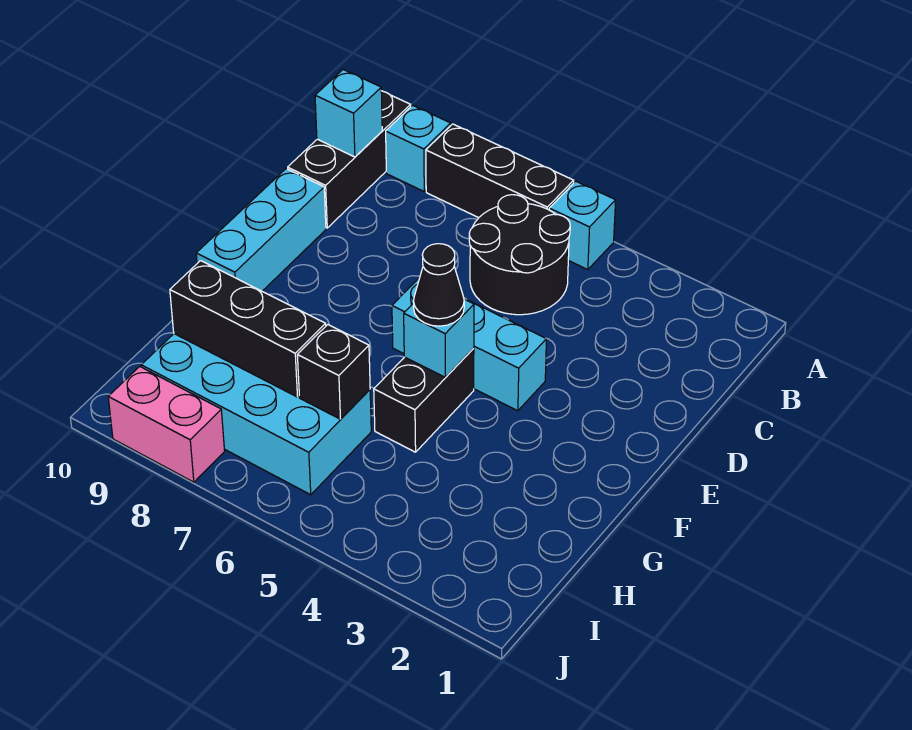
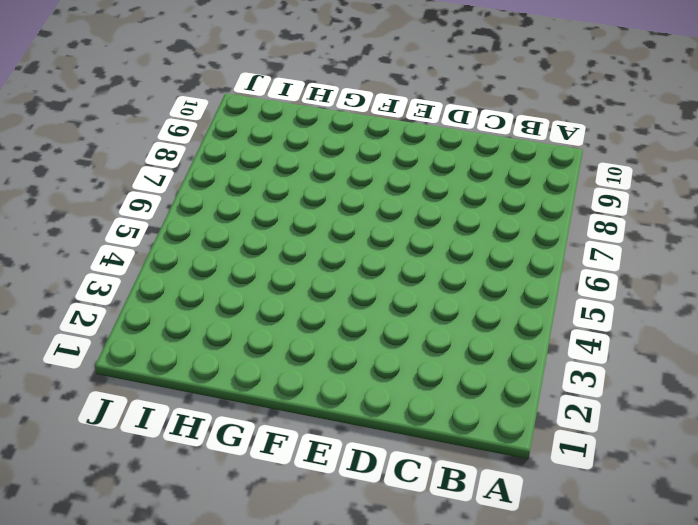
none -> cyan brick A5 level 1
none -> black brick A6:A8 level 1
none -> cyan brick A9 level 1

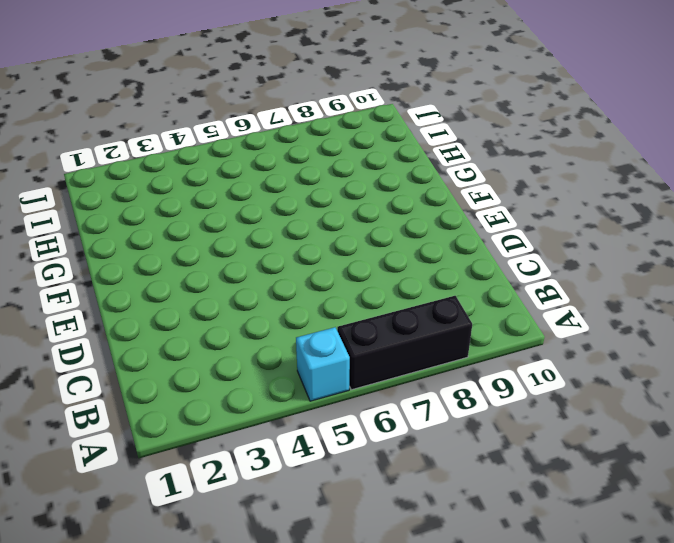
none -> cyan brick A9 level 1
none -> black brick A10:C10 level 1
none -> black round brick B5:C6 level 1

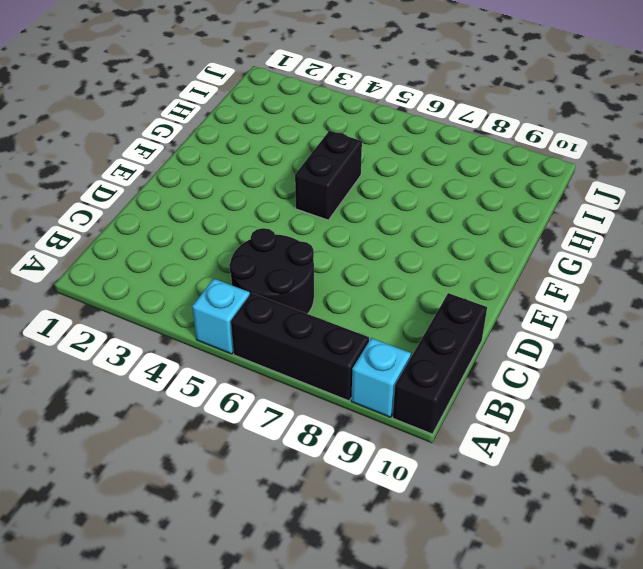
none -> cyan brick D10:F10 level 1
none -> cyan brick E4:E6 level 1
none -> cyan brick H6:I9 level 1

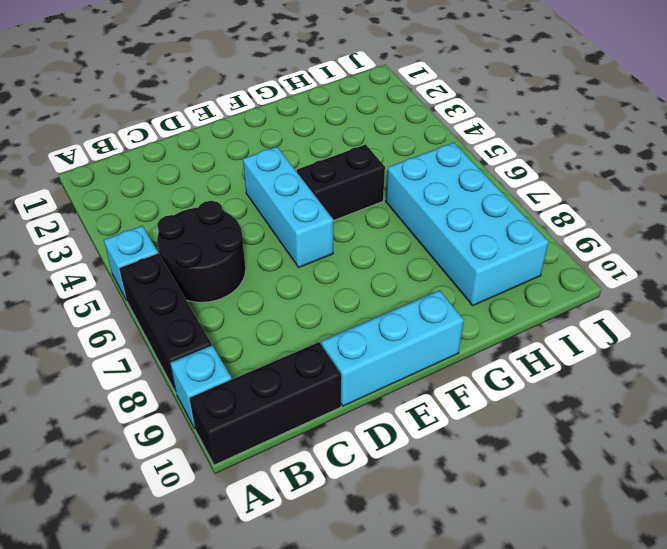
none -> pink brick J8:J9 level 1
none -> cyan brick B10 level 2
none -> cyan brick F5 level 2

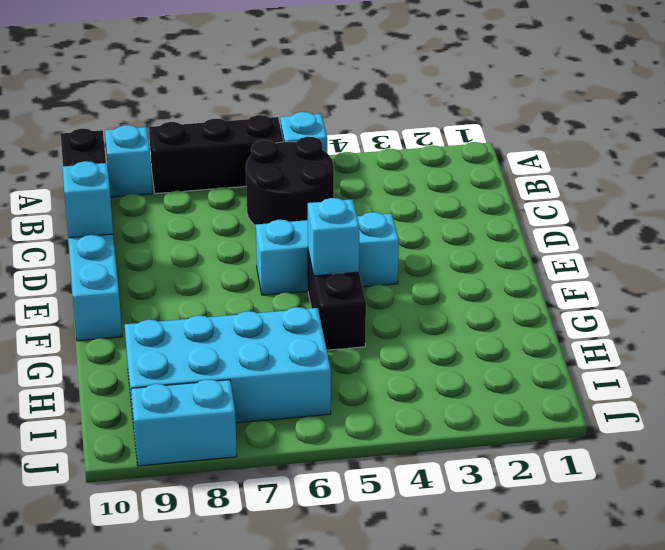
cyan brick D10 level 2 -> cyan brick B10 level 2
cyan brick J8:J9 level 1 -> pink brick J8:J9 level 1
none -> black brick H6 level 2
none -> black brick H7:H9 level 2
none -> black cone F5 level 3

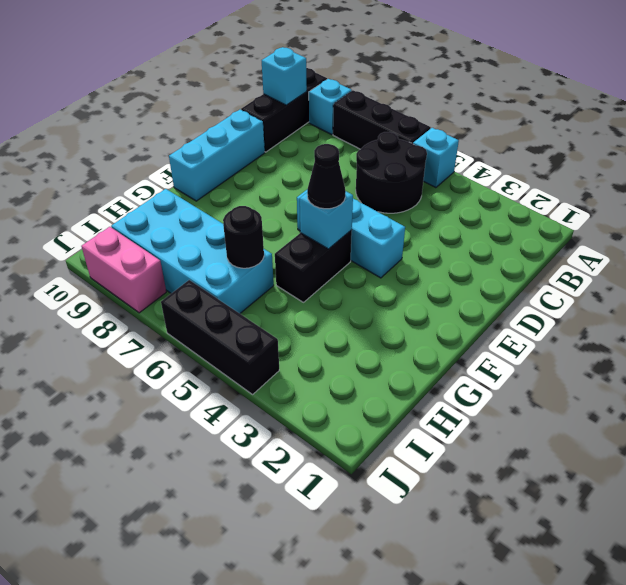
black round brick H6 level 2 -> black brick H6 level 2
black brick J4:J6 level 1 -> black brick H7:H9 level 2

